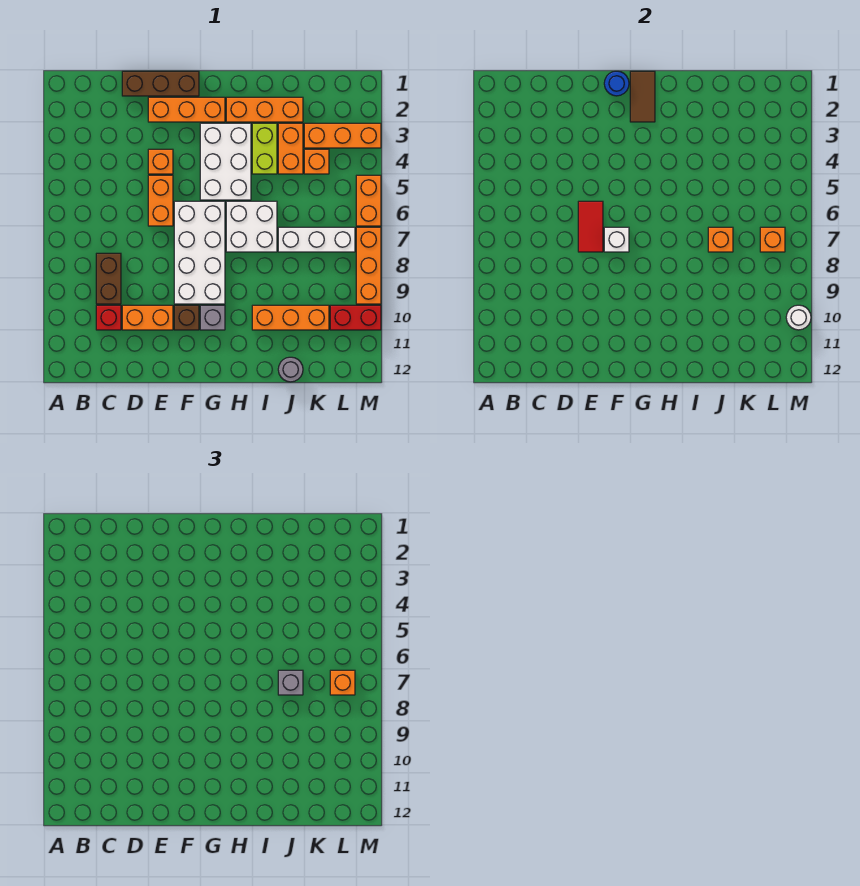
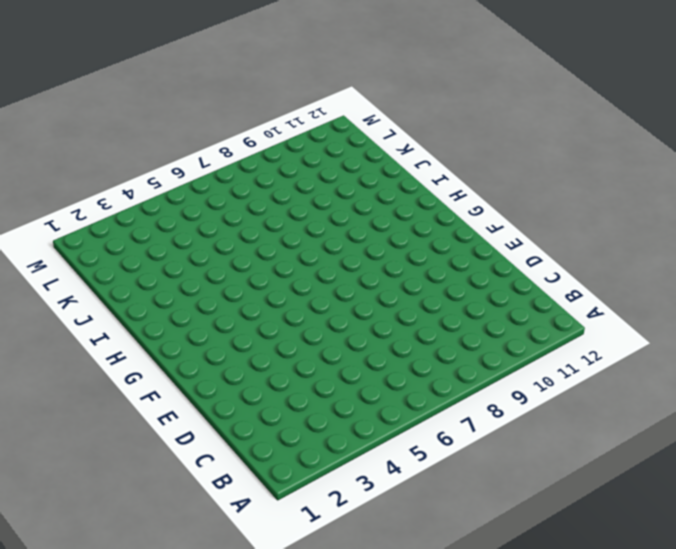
none -> brown brick C8:C9 level 1
none -> red brick C10 level 1
none -> brown brick D1:F1 level 1
none -> orange brick D10:E10 level 1

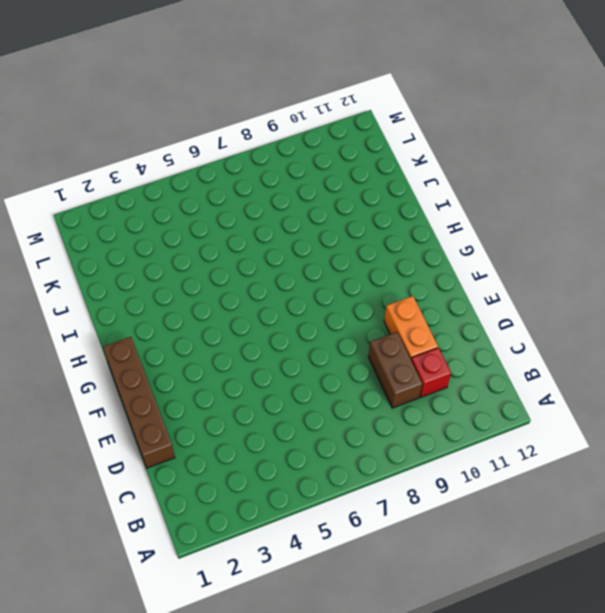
brown brick C9:D9 level 1 -> brown brick C8:C9 level 1
brown brick D1:G1 level 1 -> brown brick D1:F1 level 1
none -> orange brick E2:G2 level 1
none -> orange brick E4 level 1
none -> orange brick E5:E6 level 1
none -> white brick F6:G9 level 1

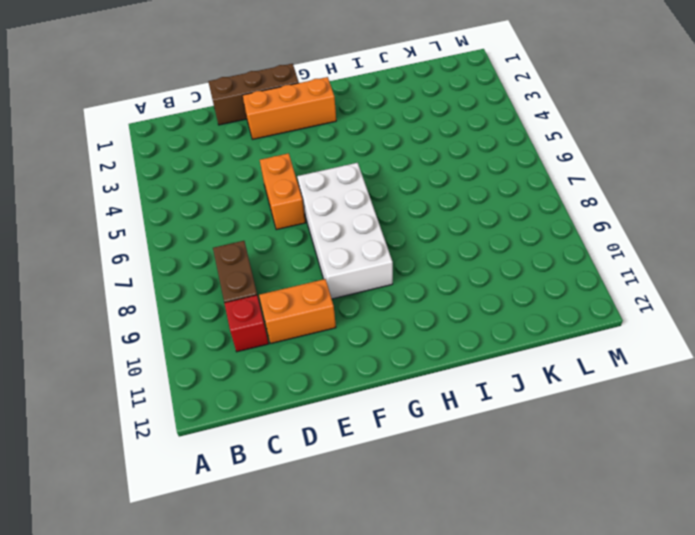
none -> orange brick E4 level 1
none -> brown brick F10 level 1
none -> white brick G3:H5 level 1
none -> grey brick G10 level 1

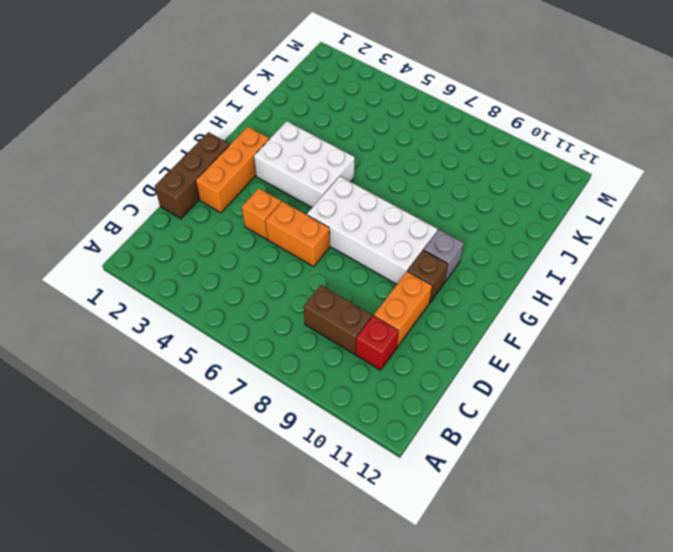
none -> orange brick H2:J2 level 1
none -> white brick H6:I7 level 1
none -> lime brick I3:I4 level 1
none -> orange brick I10:K10 level 1

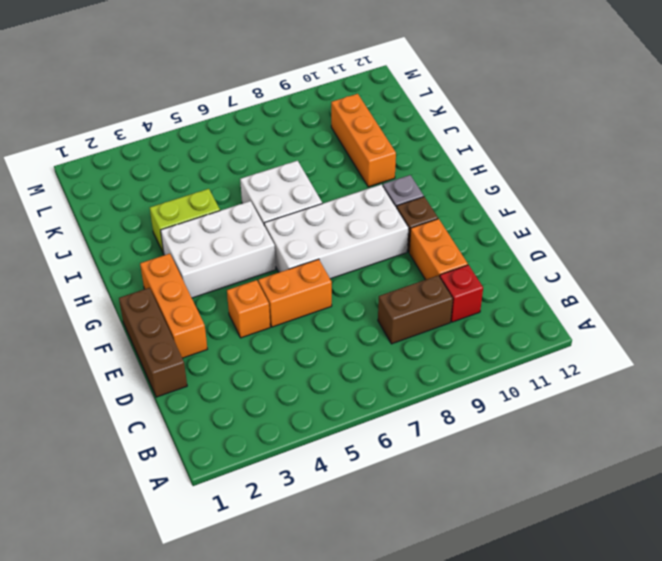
none -> orange brick H2:J2 level 1
none -> orange brick J3:J4 level 1
none -> white brick J7:L7 level 1
none -> grey round brick J12 level 1

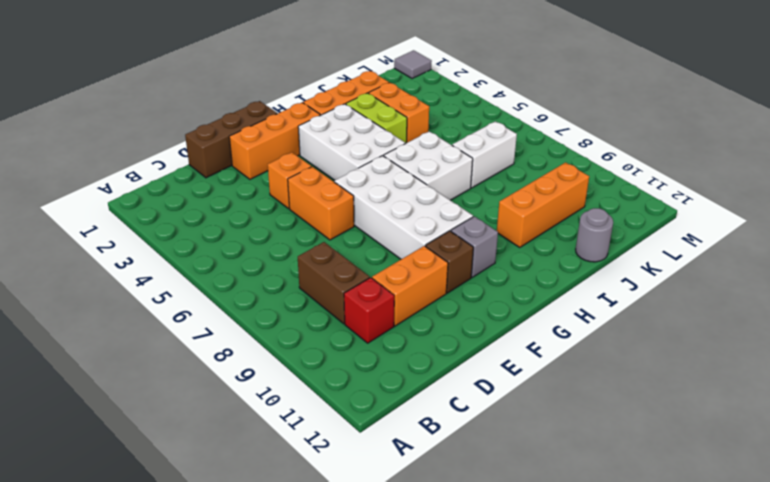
white brick J7:K7 level 1 -> white brick J7:L7 level 1
grey tile M1 level 1 -> none
none -> orange brick K3:M3 level 1
none -> orange brick K4 level 1
none -> red brick L10:M10 level 1
none -> orange brick M5:M6 level 1

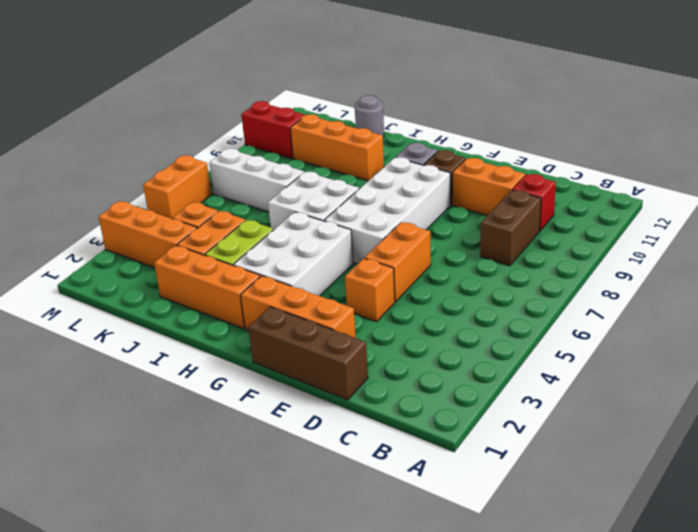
none -> orange brick M7:M9 level 1
none -> red tile E6:E7 level 2
none -> blue round brick F1 level 2
none -> white brick F7 level 2

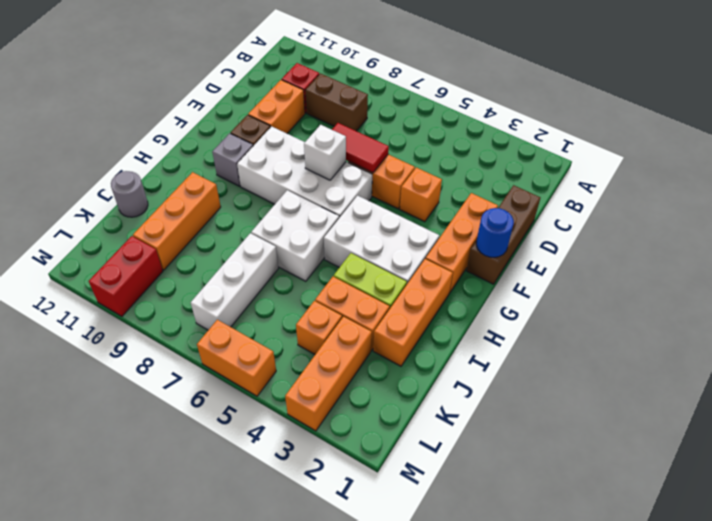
none -> orange brick M7:M9 level 1
none -> brown tile G1:G2 level 2
none -> orange brick J7 level 2
none -> orange brick L7 level 2

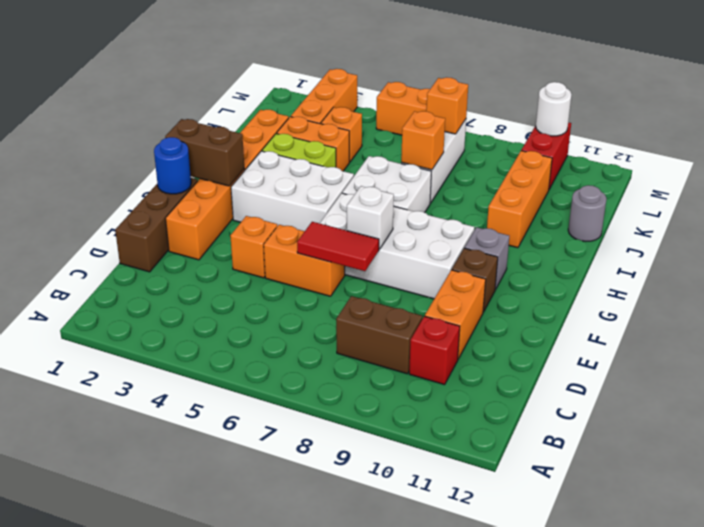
brown brick G1:G2 level 2 -> brown tile G1:G2 level 2
none -> orange brick M7:M9 level 1
none -> grey brick J7 level 3
none -> orange brick L7 level 3

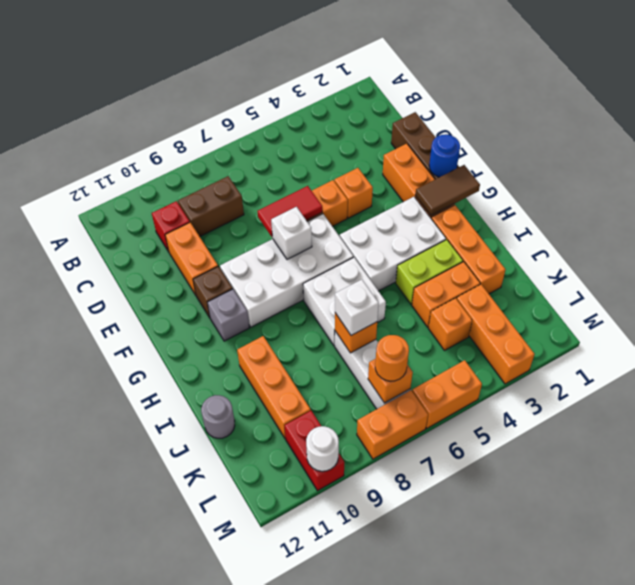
white brick J7 level 3 -> grey brick J7 level 3
orange round brick L7 level 3 -> orange brick L7 level 3
orange brick M7:M8 level 1 -> orange brick M7:M9 level 1

